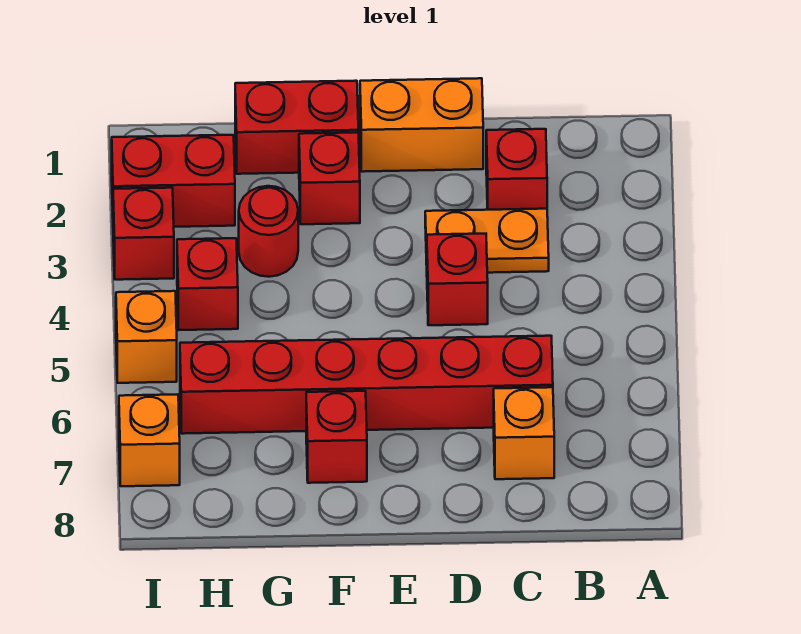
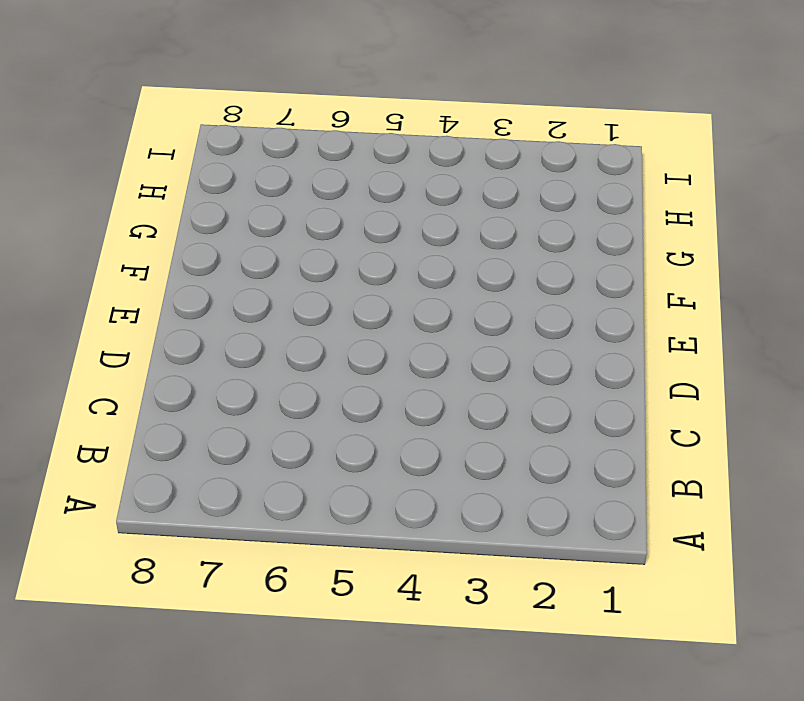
none -> red brick C2 level 1
none -> orange plate C3:D3 level 1
none -> red brick C6:H6 level 1

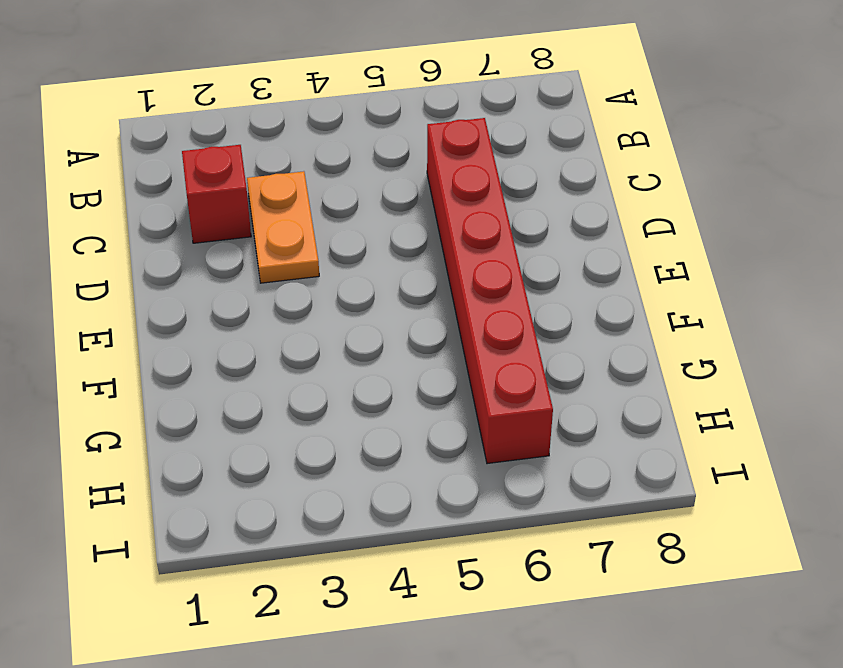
none -> orange brick C7 level 1
none -> orange brick D1:E1 level 1
none -> red brick D4 level 1

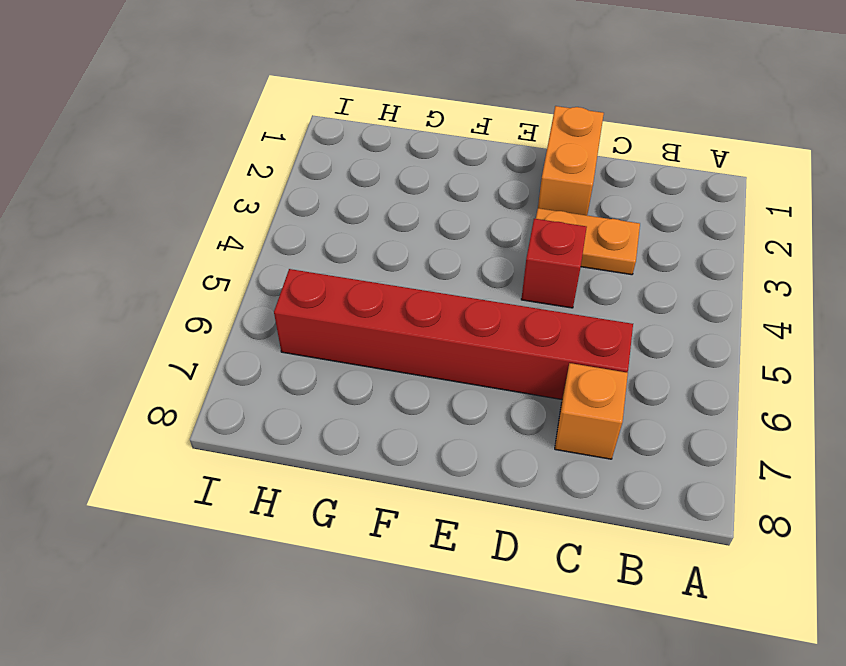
orange brick D1:D2 level 1 -> orange brick D1:E1 level 1
none -> red brick C2 level 1
none -> red brick F1:G1 level 1
none -> red brick F2 level 1

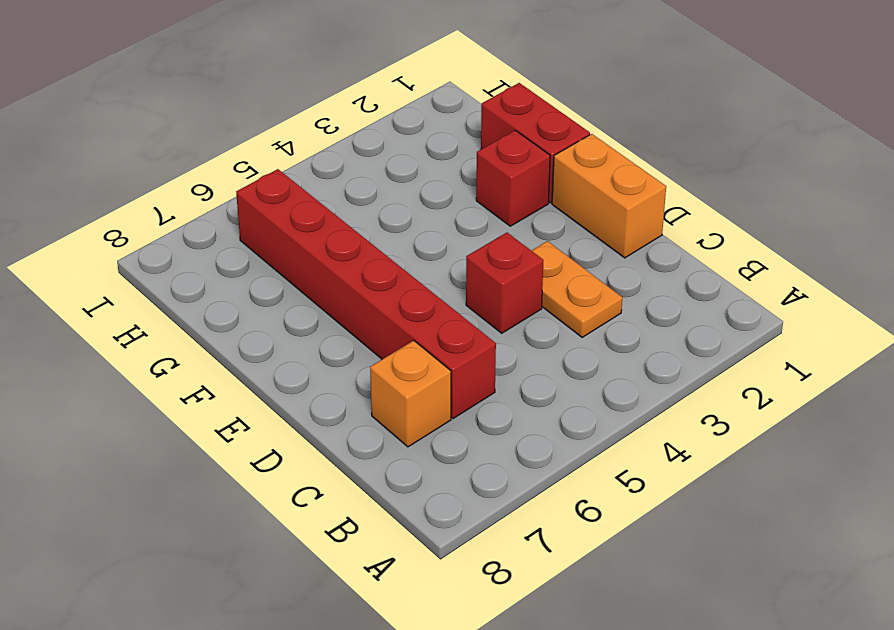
none -> red brick C2 level 1
none -> red brick F7 level 1
none -> red round brick G3 level 1

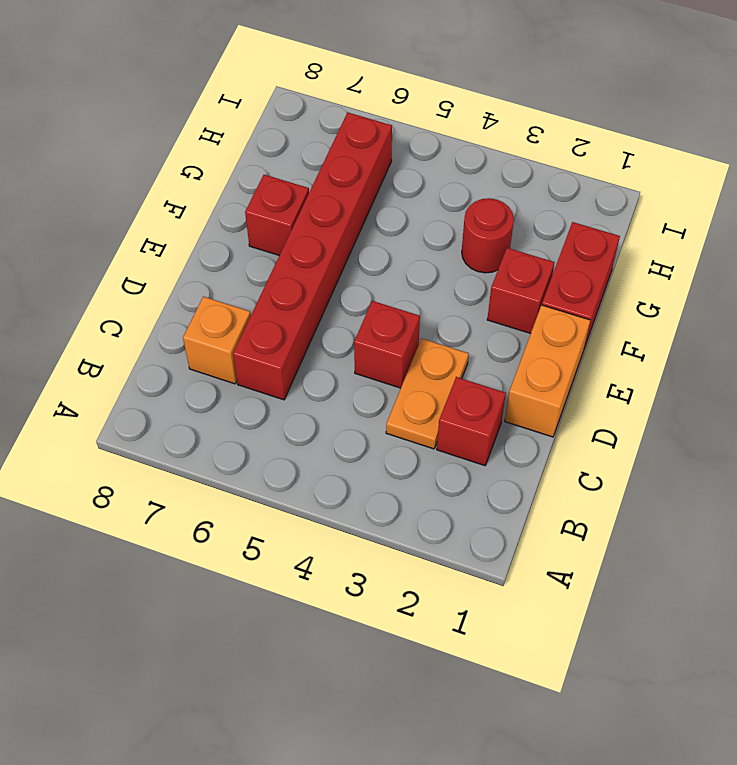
none -> red brick H2:I2 level 1
none -> red brick H4 level 1
none -> red brick I3 level 1

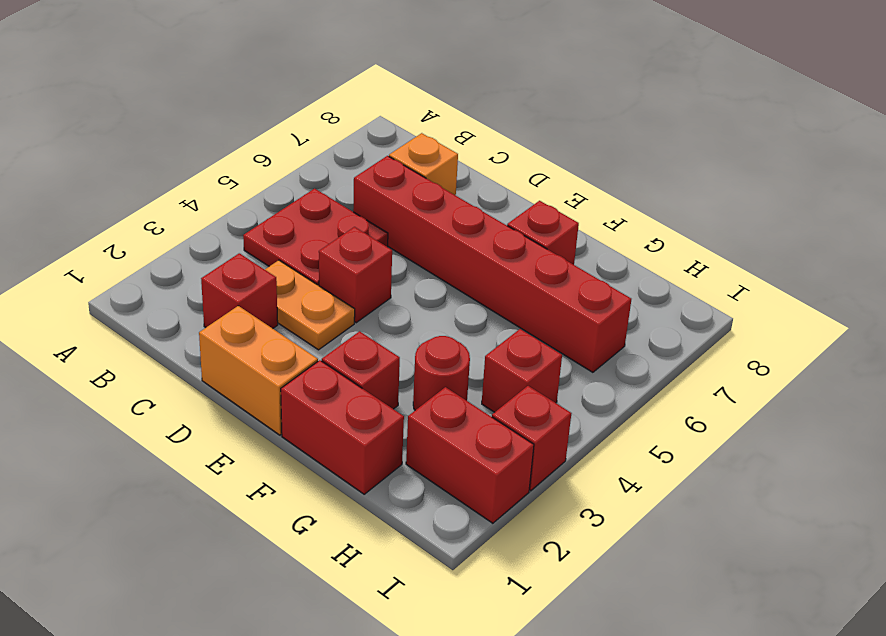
red plate B4:C5 level 1 -> none
none -> orange brick I5 level 1
none -> orange brick I7 level 1

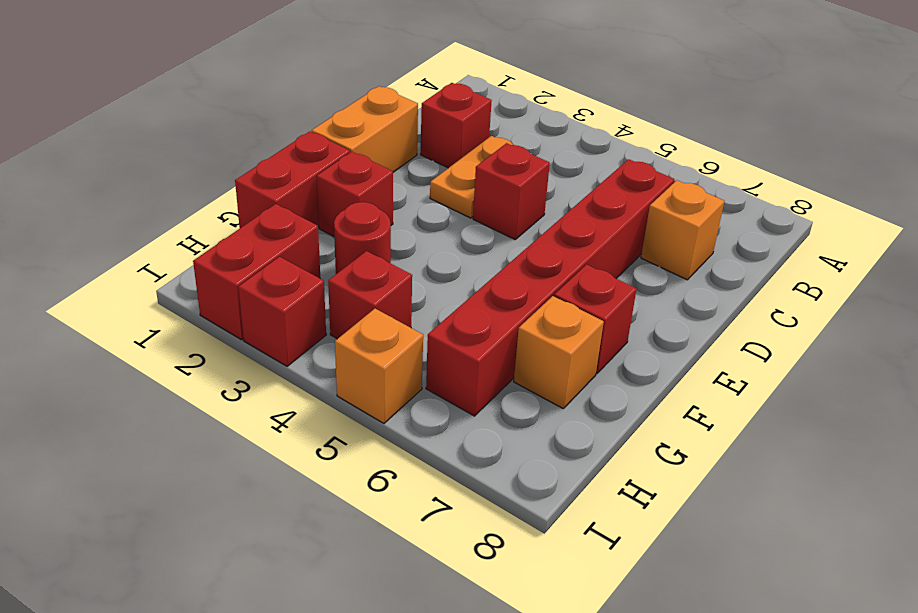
orange brick G7 level 1 -> orange brick I7 level 1

